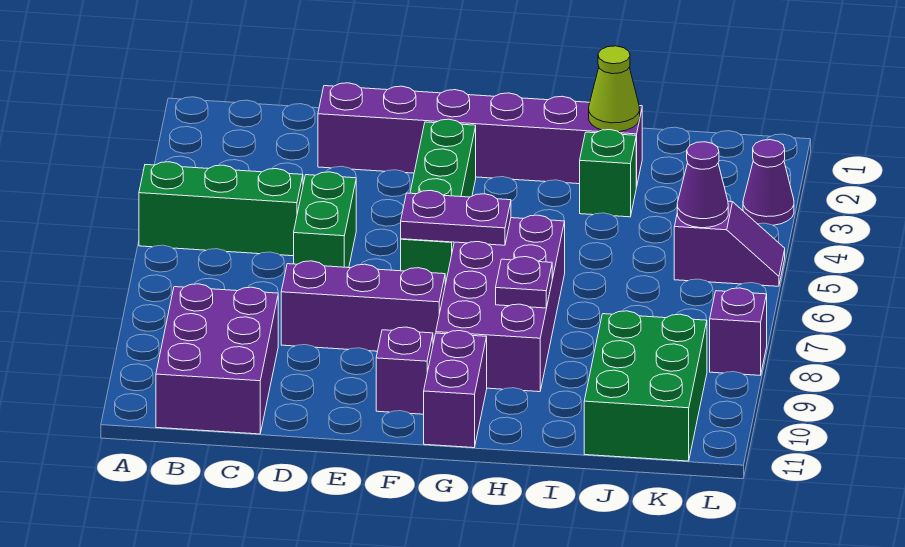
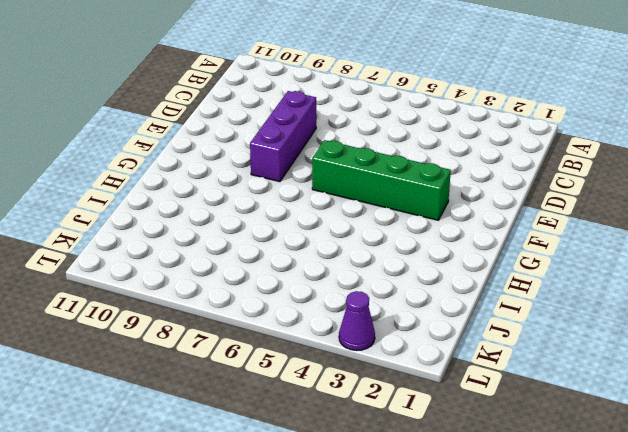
none -> green brick A5:C5 level 1
none -> purple brick B9:C11 level 1
none -> purple brick D2:I2 level 1

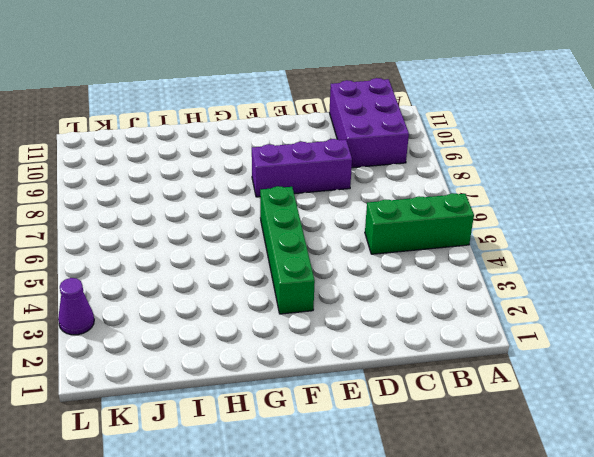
none -> purple brick D2:I2 level 1
none -> green brick D5:D6 level 1
none -> purple brick F10 level 1

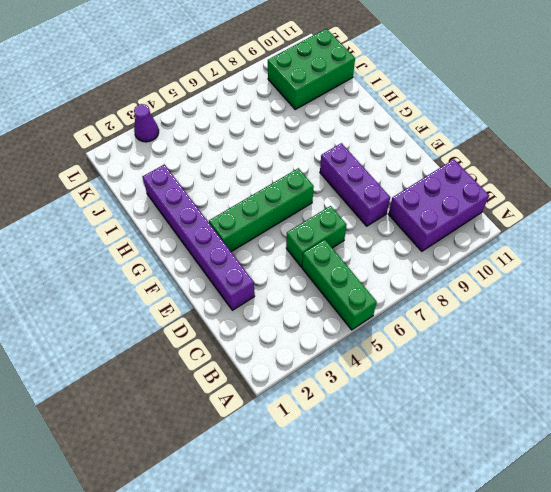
none -> purple brick F10 level 1
none -> purple brick G6:H9 level 1
none -> purple brick G10:G11 level 1

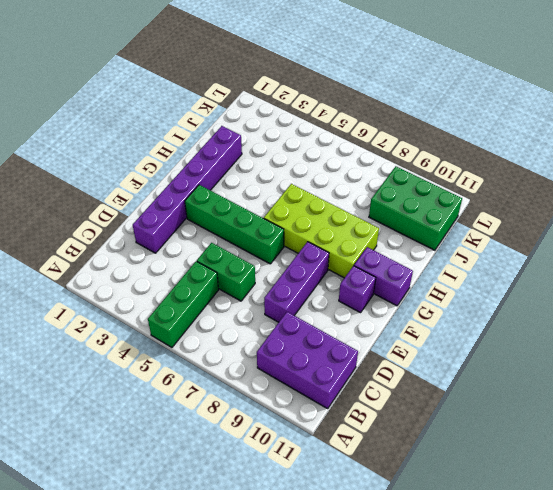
lime brick G6:H9 level 1 -> purple brick G6:H9 level 1
none -> green brick I3 level 1
none -> purple slope K5:L5 level 1 top K
none -> purple cone L3 level 1

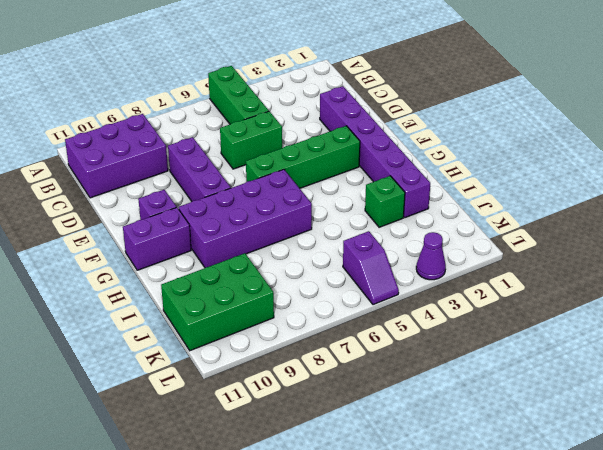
none -> purple brick L8 level 1
none -> purple plate F6:G6 level 2
none -> purple plate H8 level 2

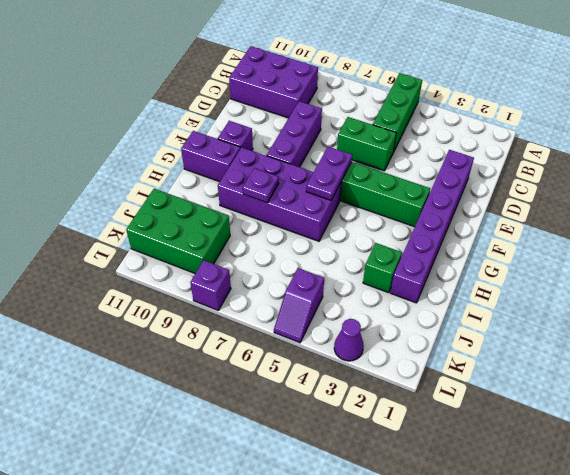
none -> lime cone I2 level 2
none -> purple cone K5 level 2

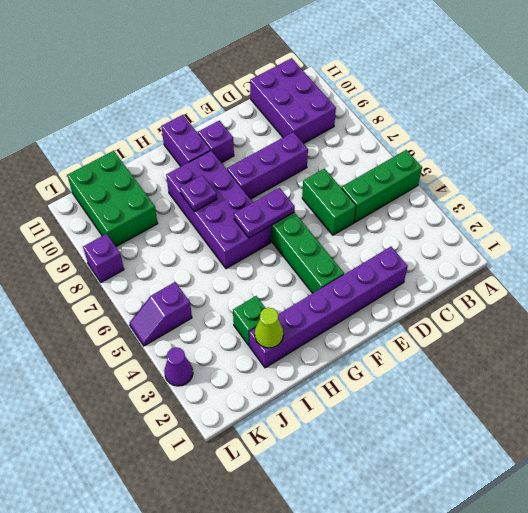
none -> purple cone K5 level 2

